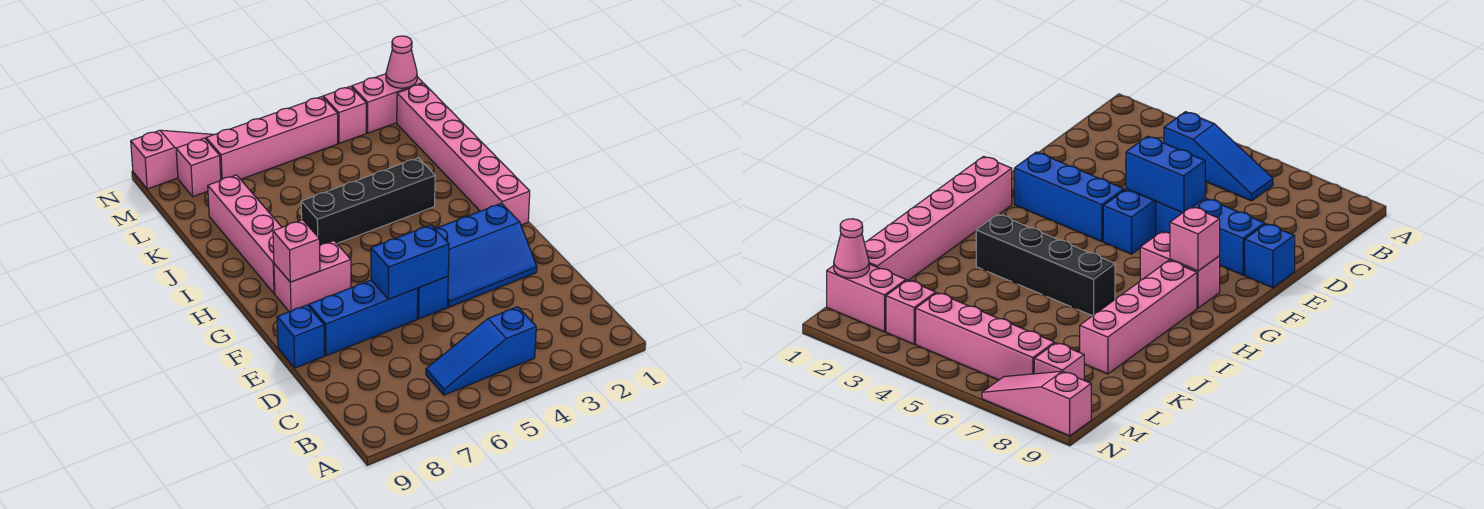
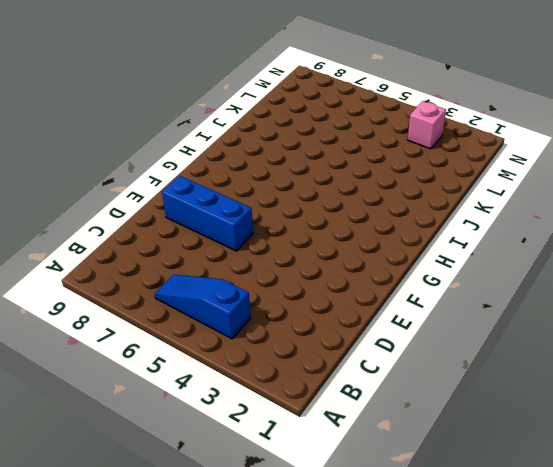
none -> blue slope E2:F4 level 1 top F
none -> blue brick E5:F5 level 1
none -> blue brick E9 level 1

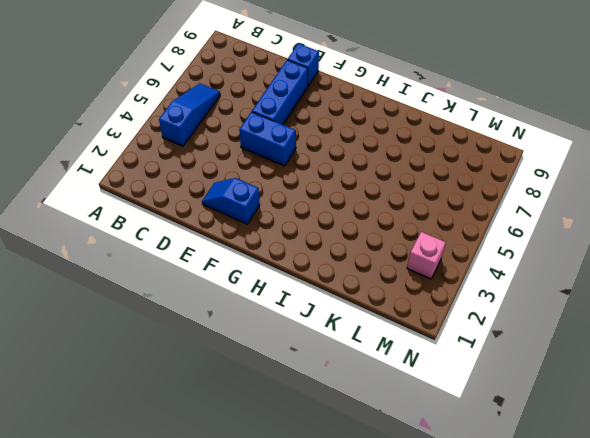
blue slope E2:F2 level 1 top F -> blue slope E2:F4 level 1 top F
none -> pink brick G1:L1 level 1
none -> pink brick G7:G8 level 1
none -> pink brick H8:K8 level 1

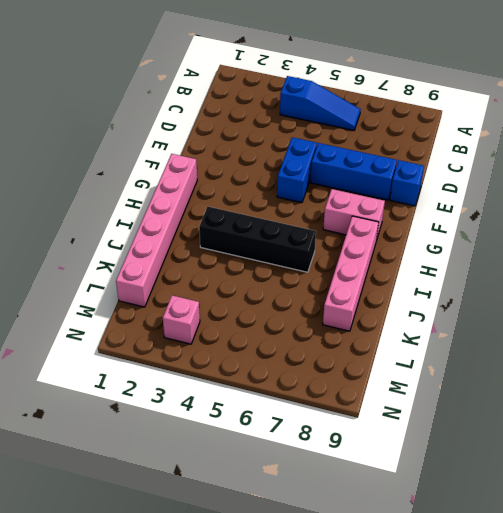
none -> blue slope E2:F4 level 1 top F
none -> pink brick M1:M2 level 1
none -> pink brick M4:M7 level 1

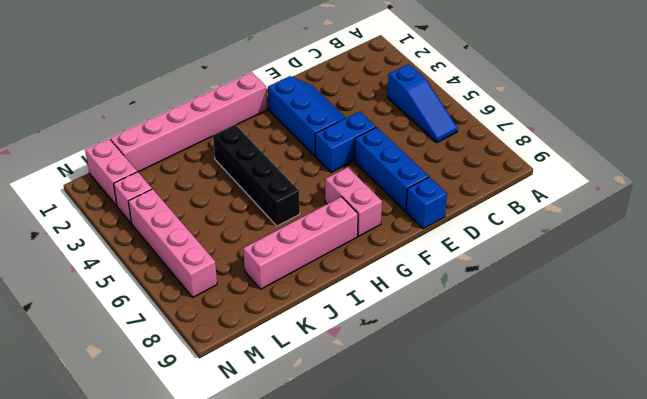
none -> pink brick M8 level 1
none -> pink slope N7:N9 level 1 top 9
none -> blue brick E5:E6 level 2

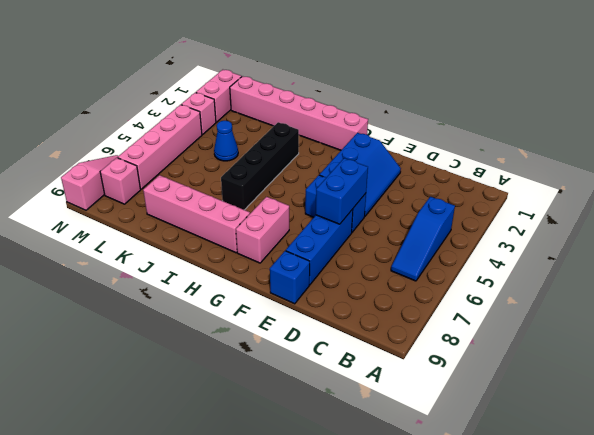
blue cone K4 level 1 -> none
none -> pink brick G8 level 2
none -> pink cone M1 level 2

